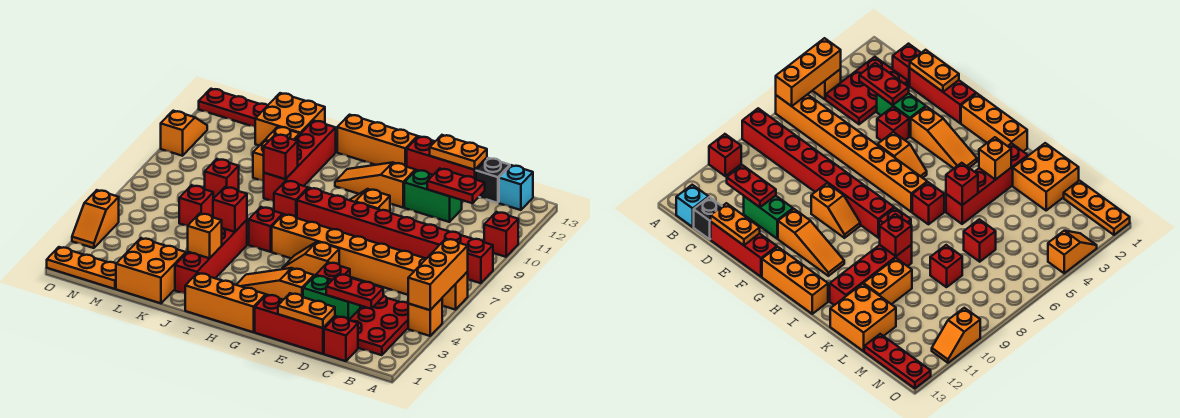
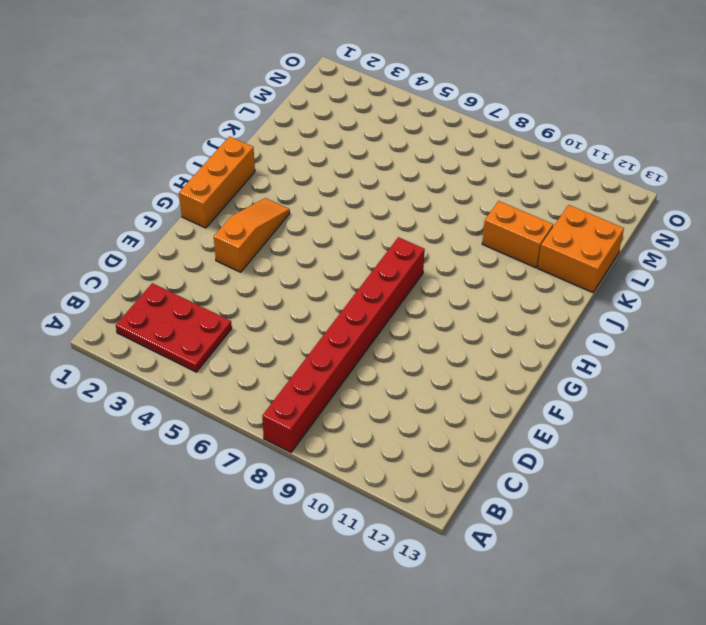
none -> orange brick A4 level 1
none -> orange brick A6:H6 level 1
none -> red brick A10 level 1
none -> cyan brick B13 level 1

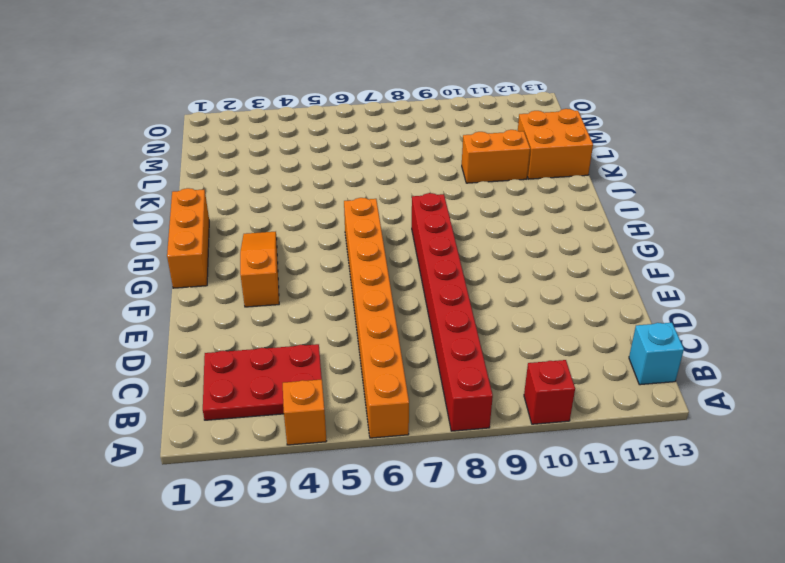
none -> red brick C1 level 1
none -> black brick C13 level 1
none -> red brick D1:F1 level 1
none -> green brick D3:E3 level 1

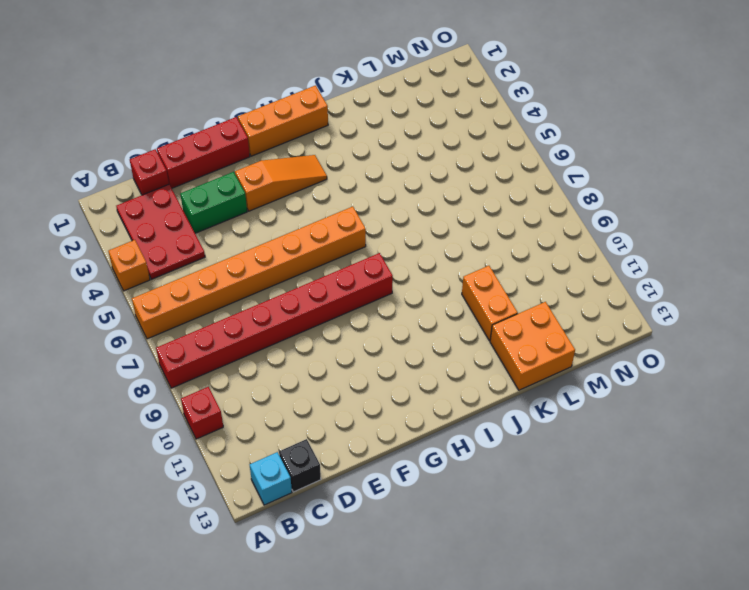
none -> green brick D11:E11 level 1
none -> red brick D13:F13 level 1
none -> red brick E4 level 1
none -> orange slope F5:G5 level 1 top F

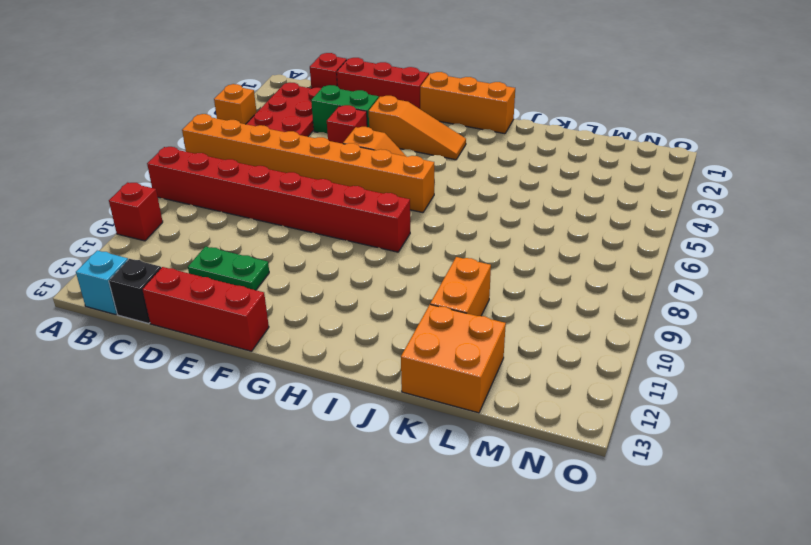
green plate D11:E11 level 1 -> green brick D11:E11 level 1
none -> orange slope F9:G9 level 1 top F
none -> orange slope F11:H11 level 1 top F
none -> orange brick G13:I13 level 1
none -> red brick I6 level 1

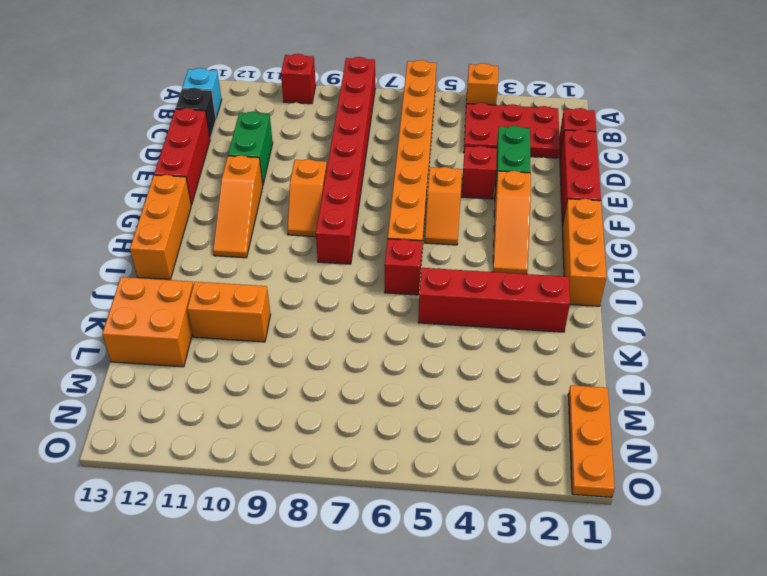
none -> red brick I8 level 1
none -> red brick J9:J12 level 1
none -> orange brick K1:L2 level 1
none -> red brick L6 level 1

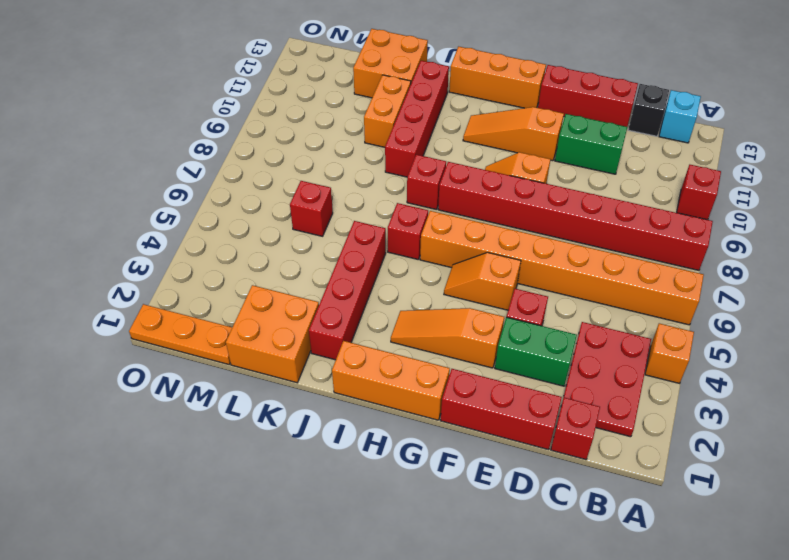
none -> red brick L8 level 1
none -> red plate M13:O13 level 1
none -> orange slope O3:O4 level 1 top 4
none -> orange slope O10:O11 level 1 top 10

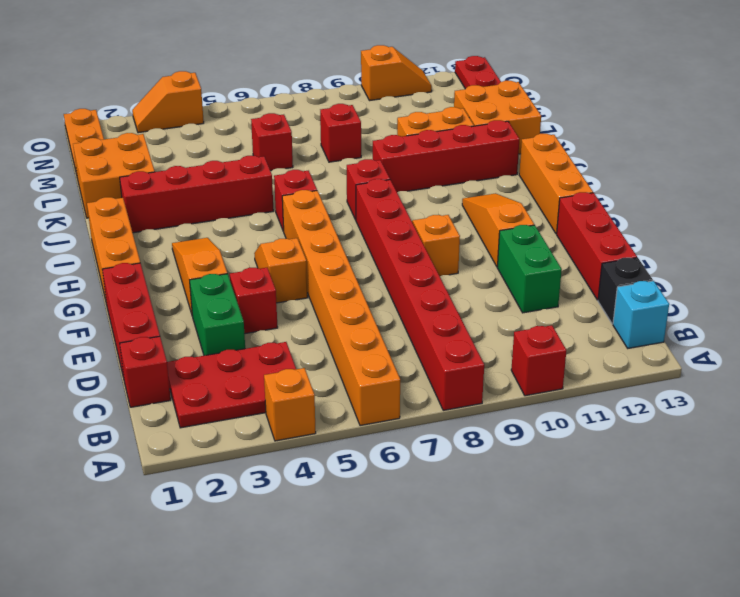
none -> orange brick A4:A6 level 2
none -> red plate C3:D3 level 2
none -> red plate C11:D11 level 2
none -> orange plate D1:E1 level 2

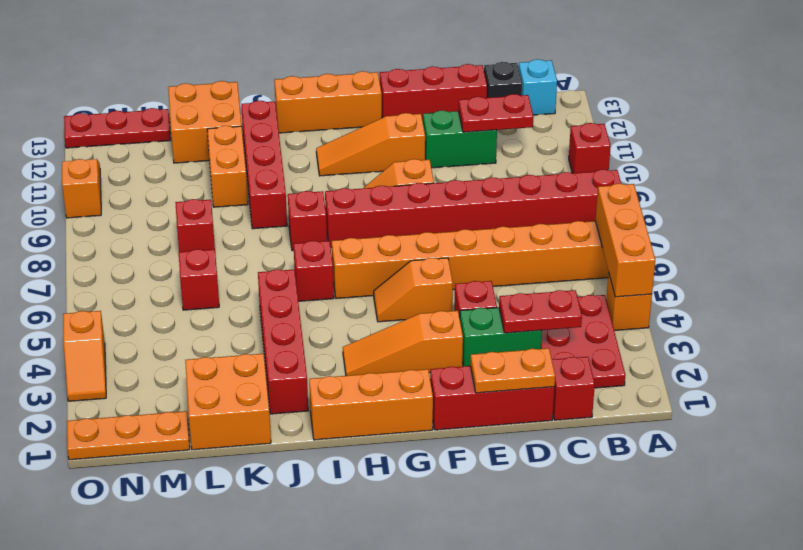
none -> orange plate D13:E13 level 2
none -> orange brick J3 level 2
none -> red brick J5 level 2
none -> red brick J9 level 2

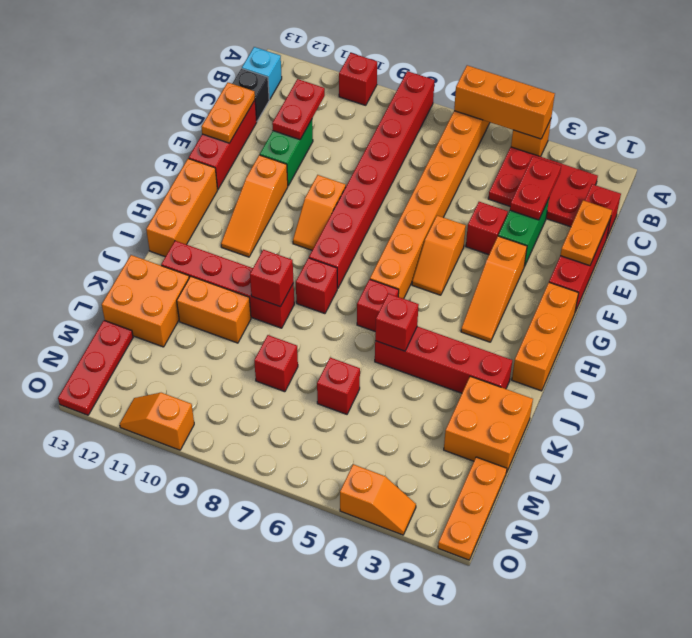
none -> orange brick J3 level 2

